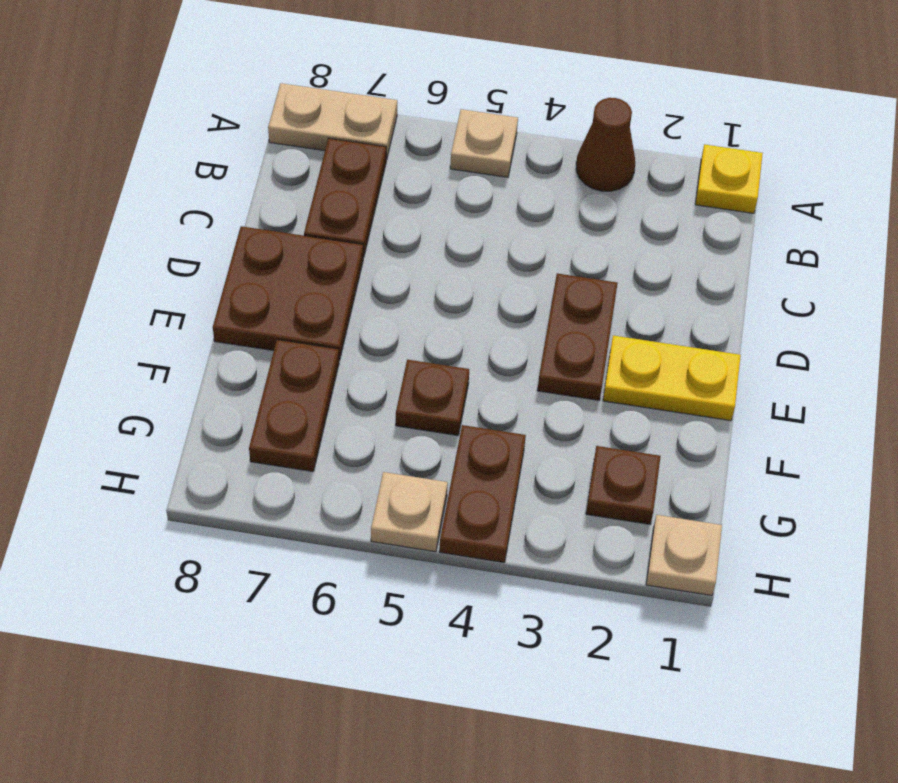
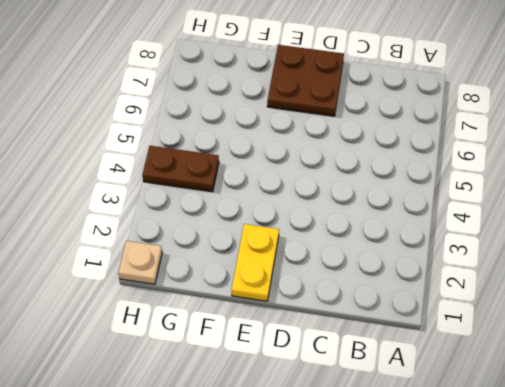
none -> yellow plate A1 level 1
none -> brown cone A3 level 1
none -> tan plate A5 level 1

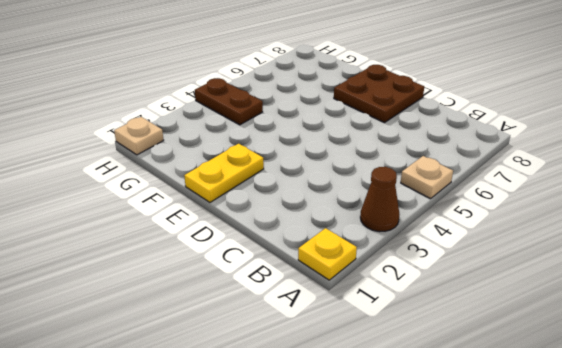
none -> tan plate A7:A8 level 1
none -> brown plate B7:C7 level 1
none -> brown plate D3:E3 level 1

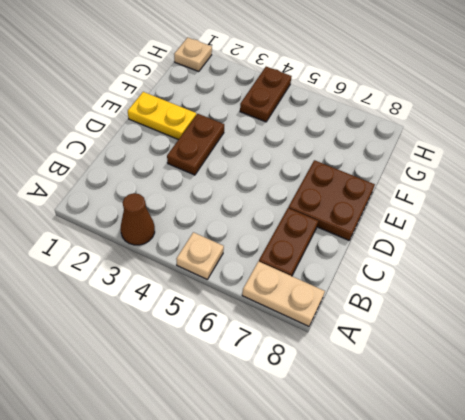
none -> yellow plate A1 level 1
none -> brown plate F5 level 1
none -> brown plate F7:G7 level 1

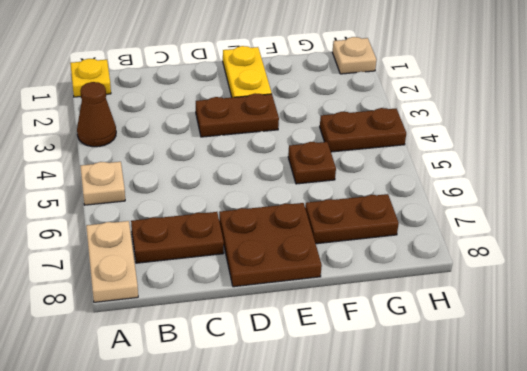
none -> brown plate G2 level 1
none -> tan plate H5 level 1

